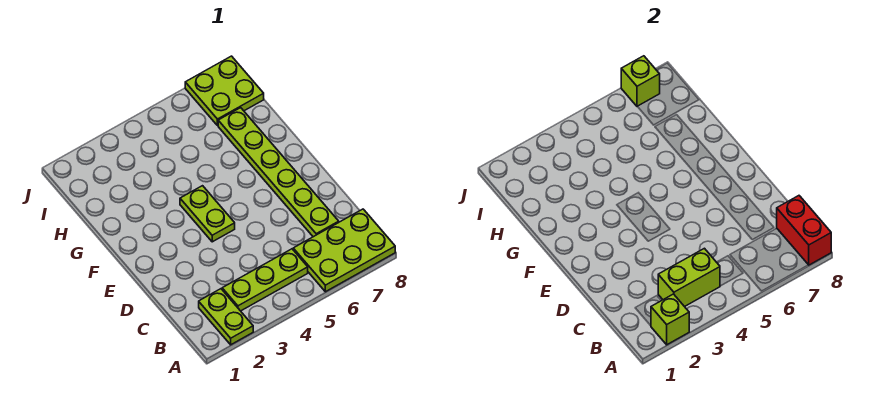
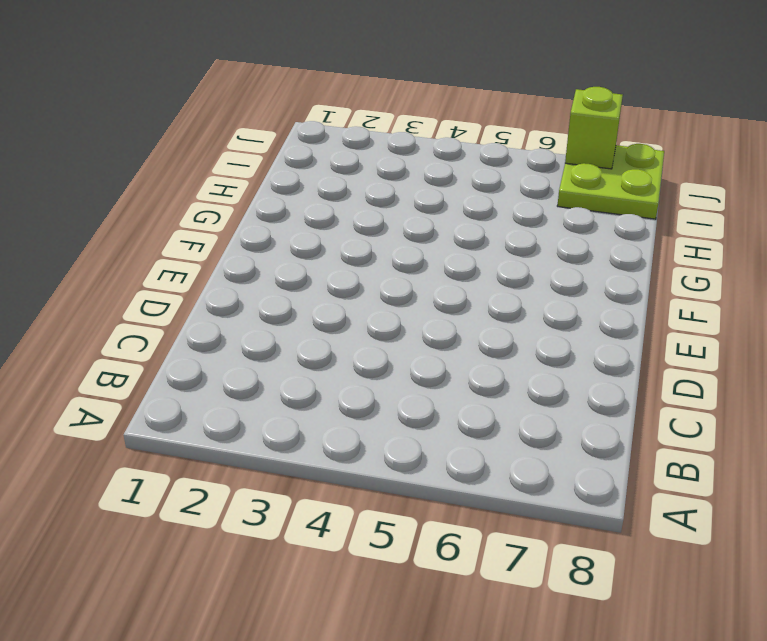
none -> lime plate A2:B2 level 1
none -> lime plate A6:B8 level 1

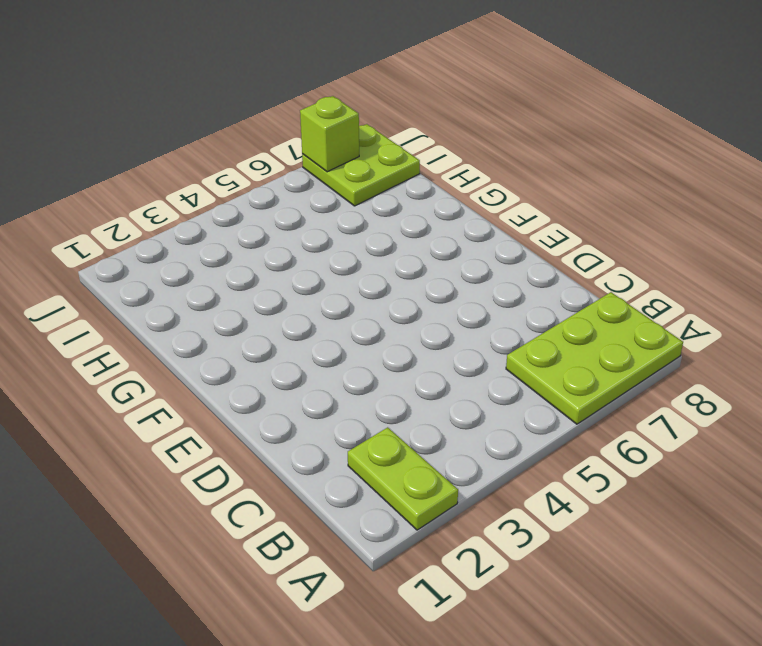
none -> lime plate B3:B5 level 1
none -> lime plate C7:H7 level 1

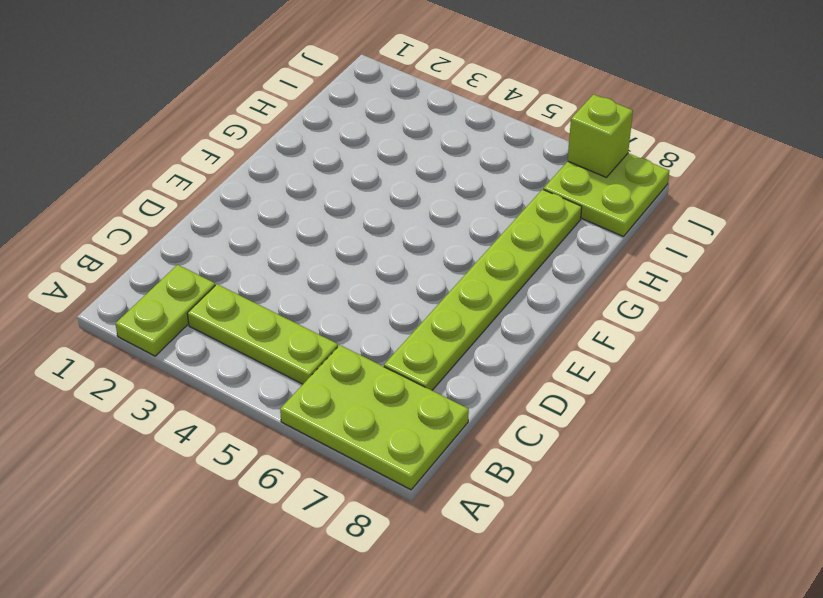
none -> lime plate E4:F4 level 1
none -> lime brick A2 level 2

